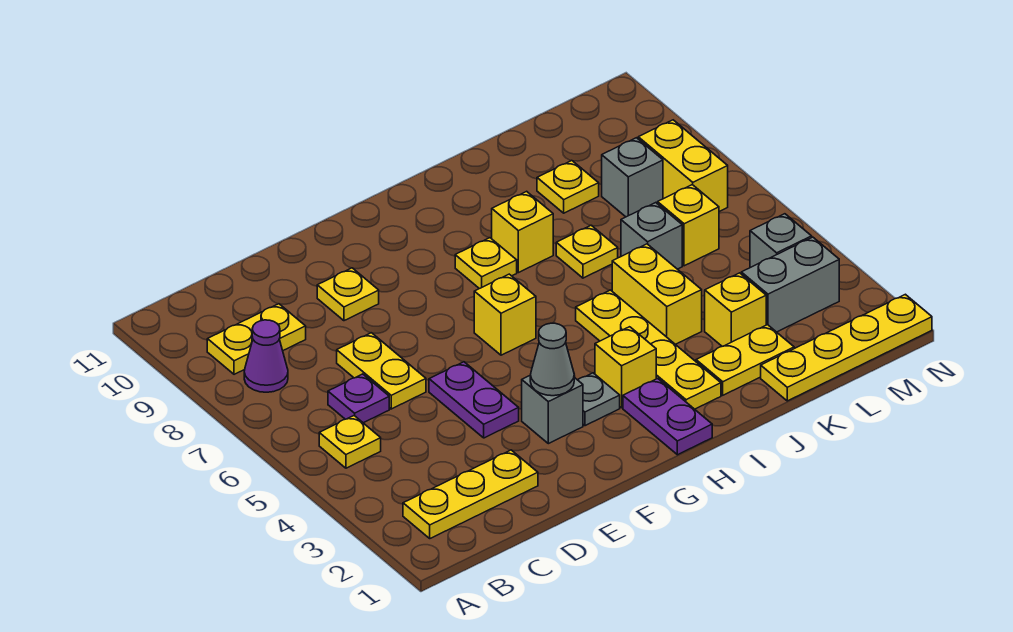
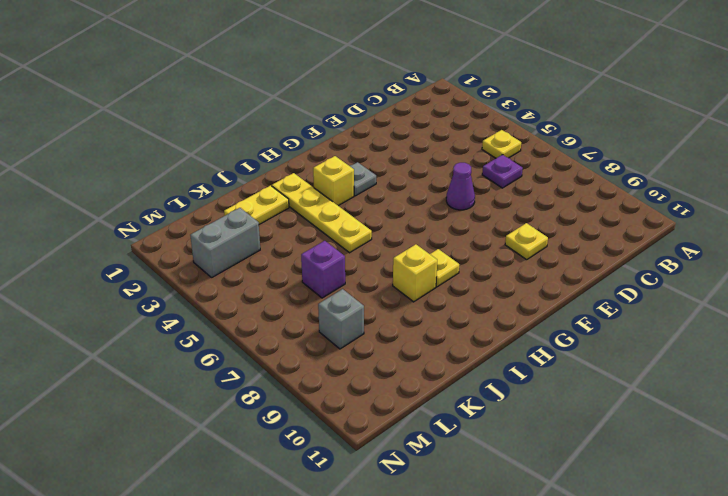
purple cone E6 level 1 -> purple cone B8 level 1
purple brick K6 level 1 -> grey brick K6 level 1
none -> yellow plate B2:D2 level 1
none -> yellow plate B9:C9 level 1
none -> yellow plate D6:D7 level 1

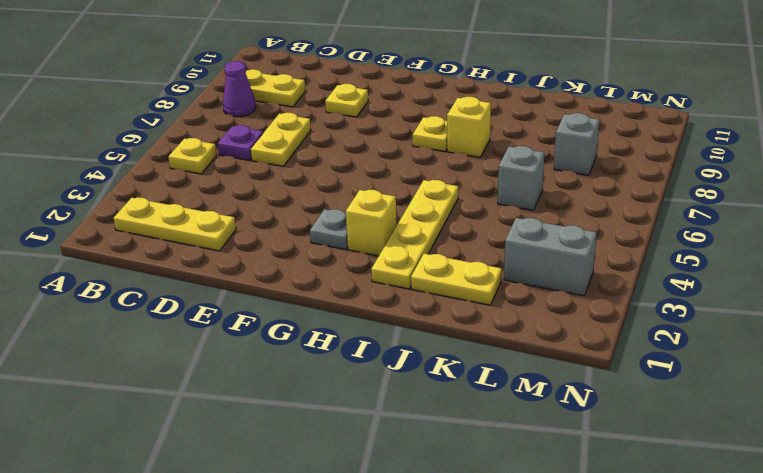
none -> purple plate E4:E5 level 1
none -> grey brick F3 level 1
none -> yellow brick G6 level 1

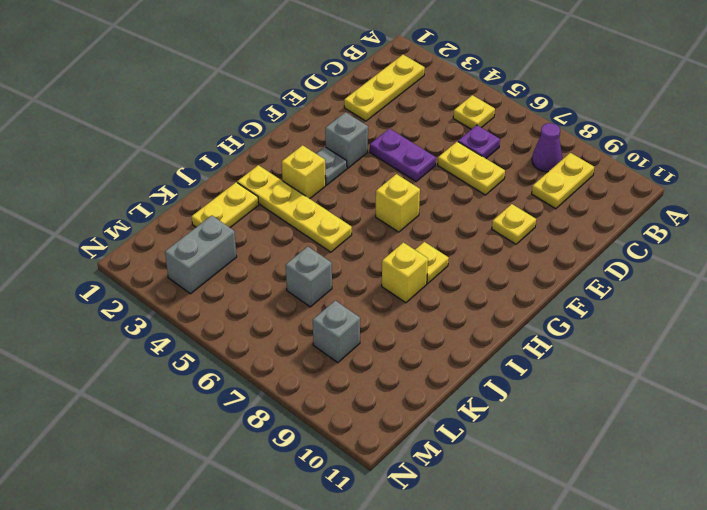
none -> purple plate H1:H2 level 1
none -> yellow brick J4:J5 level 1
none -> yellow plate J7 level 1

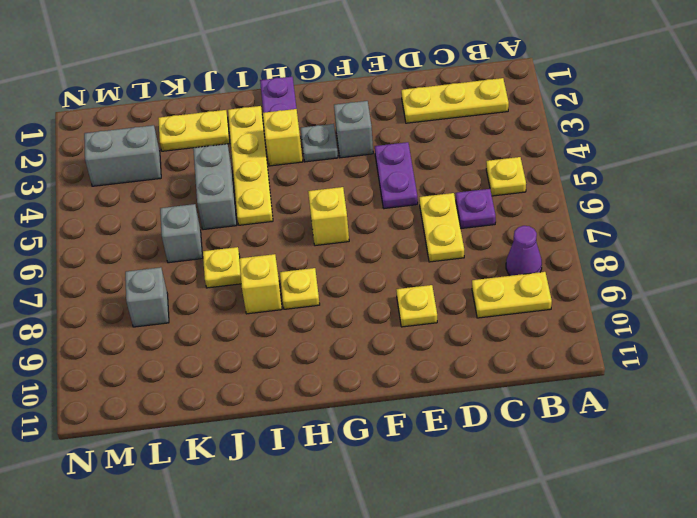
grey brick J4:J5 level 1 -> yellow brick J4:J5 level 1
none -> yellow plate K1:N1 level 1
none -> yellow brick K3 level 1
none -> yellow plate K9 level 1

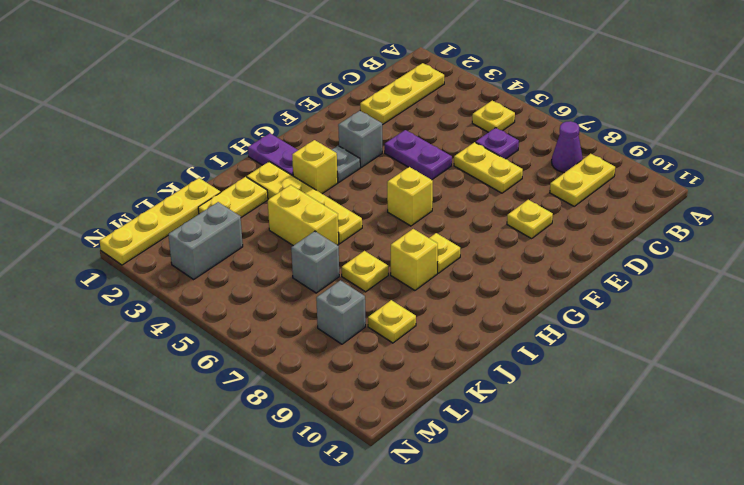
none -> yellow brick K3 level 1
none -> yellow brick L6 level 1
none -> grey brick M4 level 1

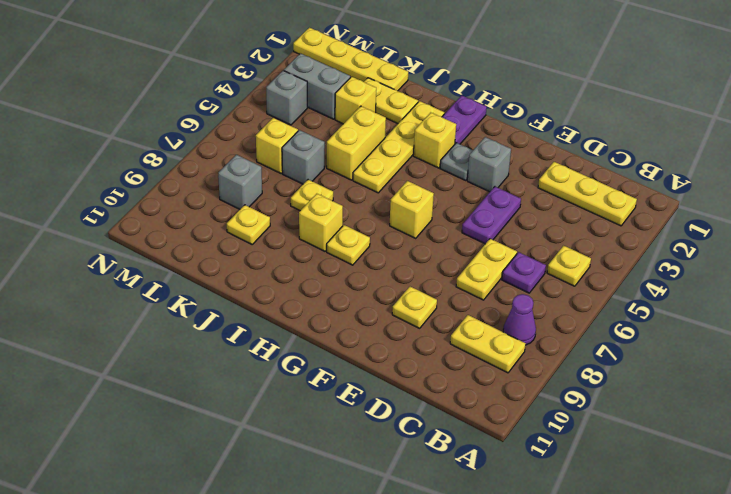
none -> yellow brick M7:M8 level 1
none -> grey cone F3 level 2

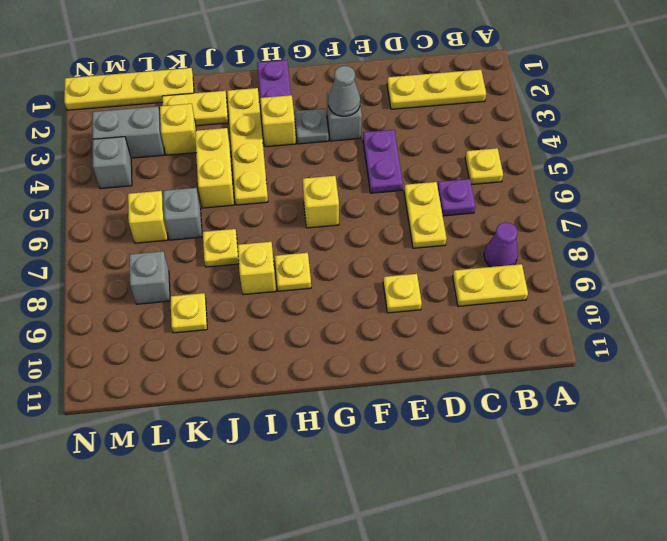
none -> yellow brick M7:M8 level 1

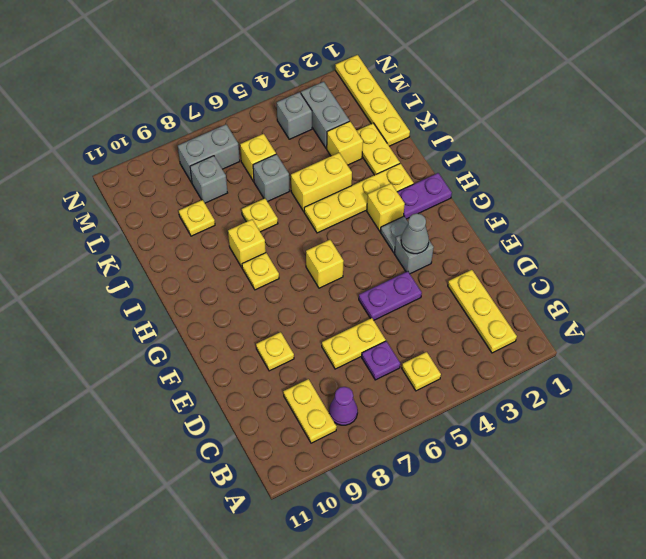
grey brick M7:M8 level 1 -> yellow brick M7:M8 level 1

